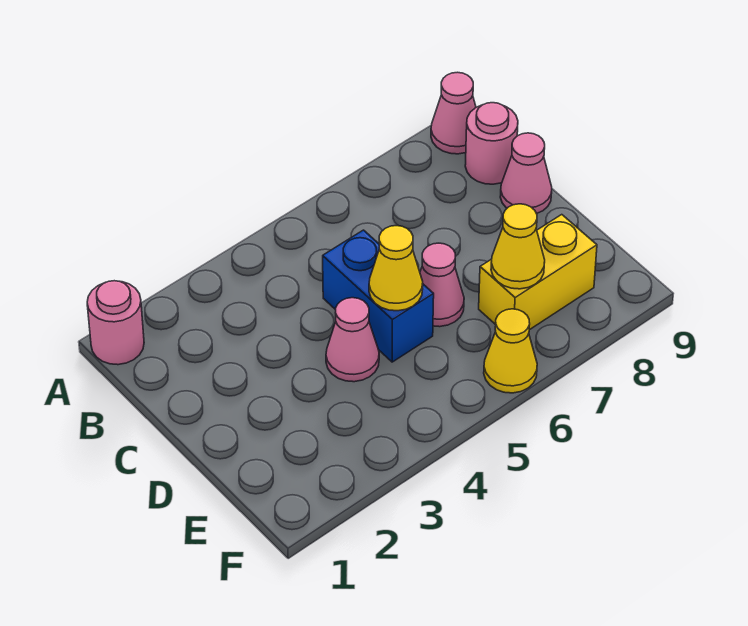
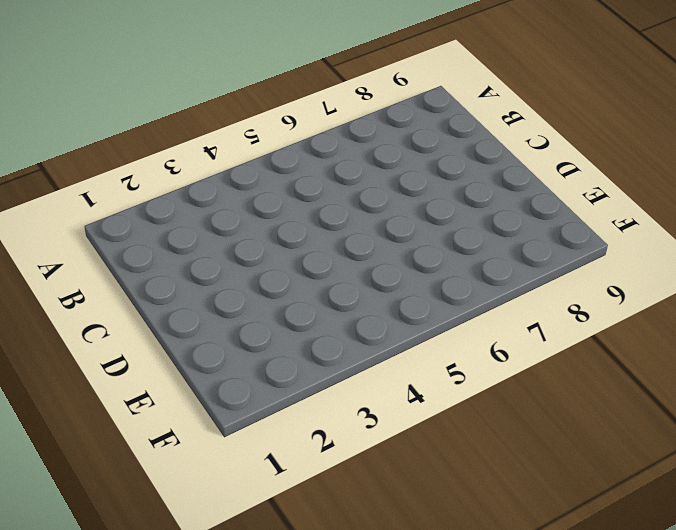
none -> pink round brick A1 level 1
none -> pink cone A9 level 1

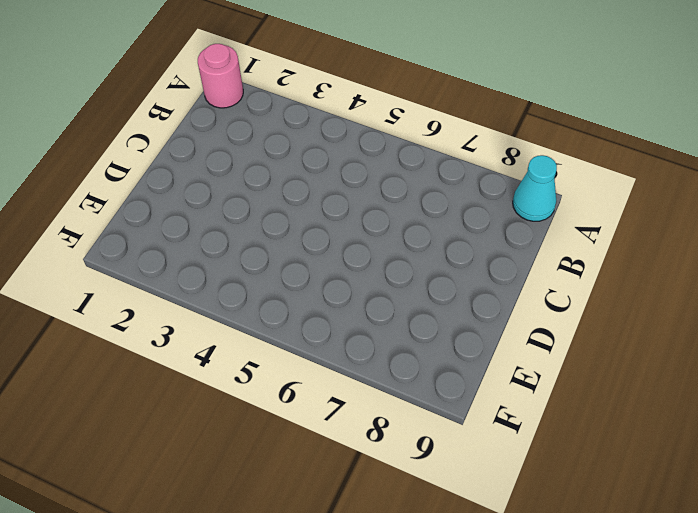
cyan cone A9 level 1 -> pink cone A9 level 1
none -> pink round brick B9 level 1
none -> blue brick C5:D5 level 1

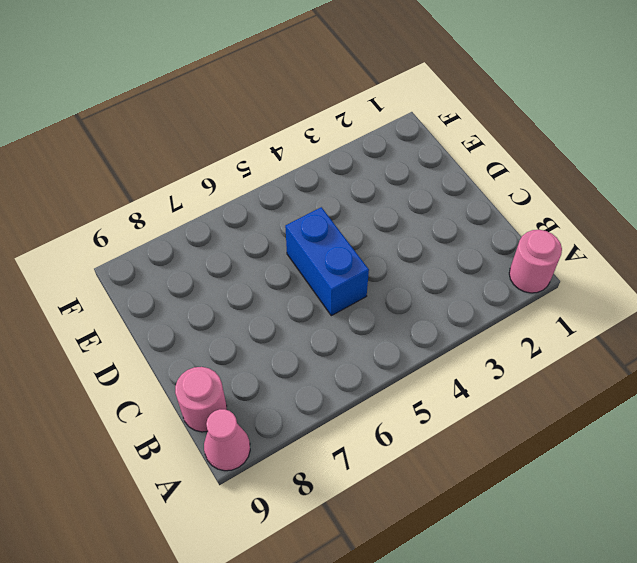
none -> pink cone C9 level 1
none -> pink cone D4 level 1

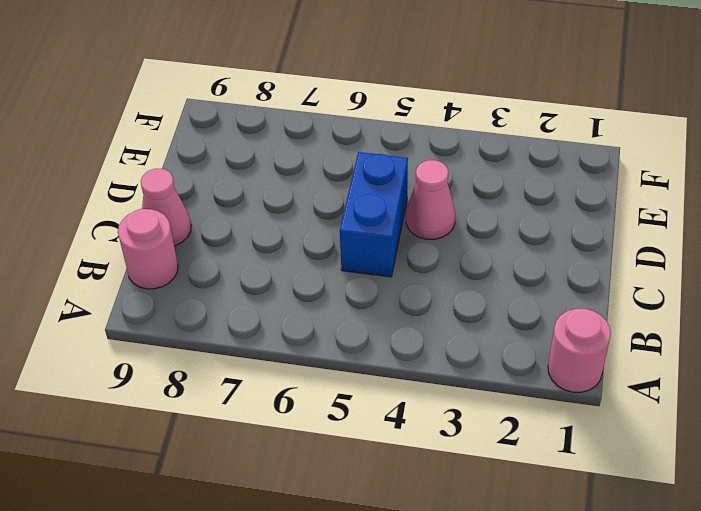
none -> pink cone A9 level 1
none -> pink cone D6 level 1

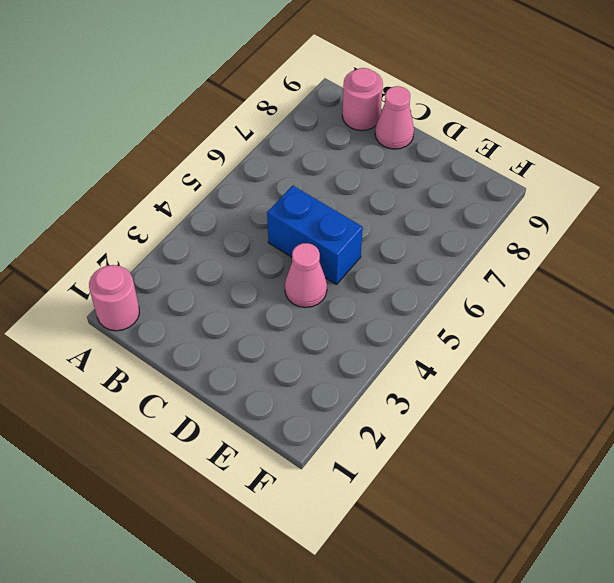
none -> pink cone A9 level 1
none -> pink cone D6 level 1

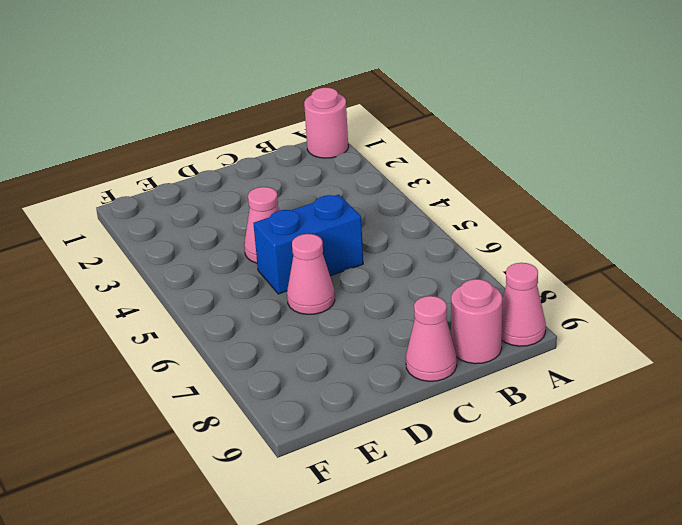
none -> yellow brick E7:E8 level 1
none -> yellow cone F6 level 1

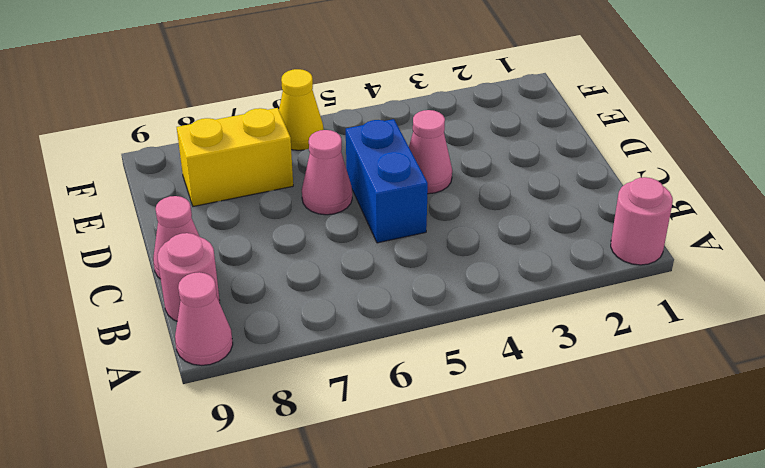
none -> yellow cone D5 level 2
none -> yellow cone E7 level 2

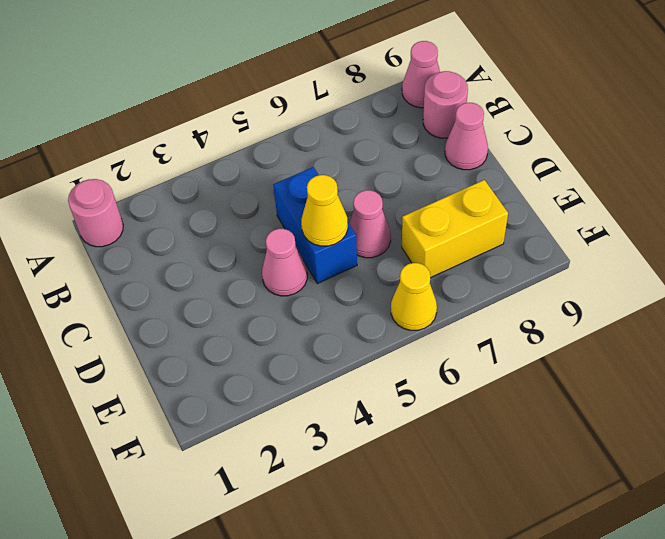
none -> yellow cone E7 level 2

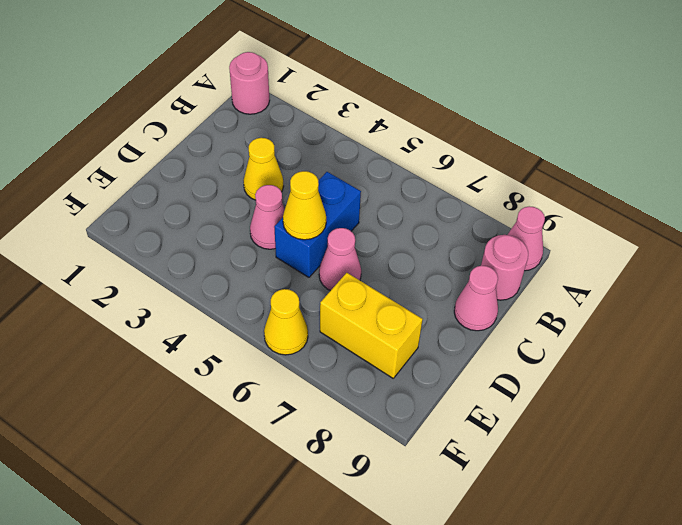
yellow cone C3 level 1 -> yellow cone E7 level 2

